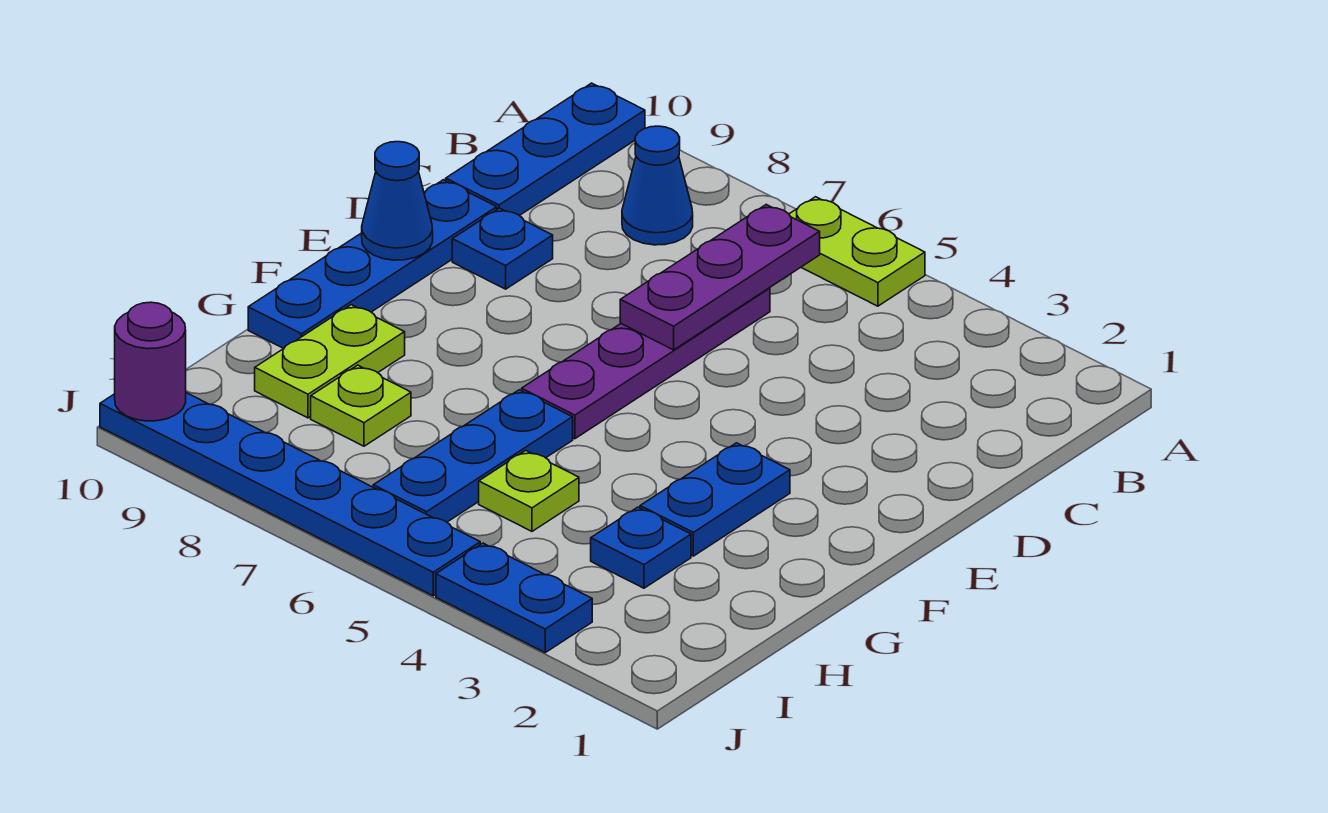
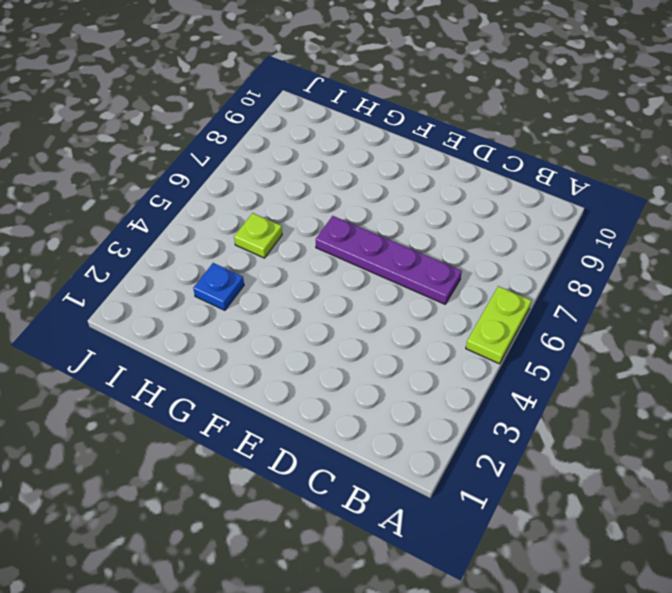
none -> blue plate A10:C10 level 1
none -> blue cone B8 level 1
none -> blue plate D9 level 1

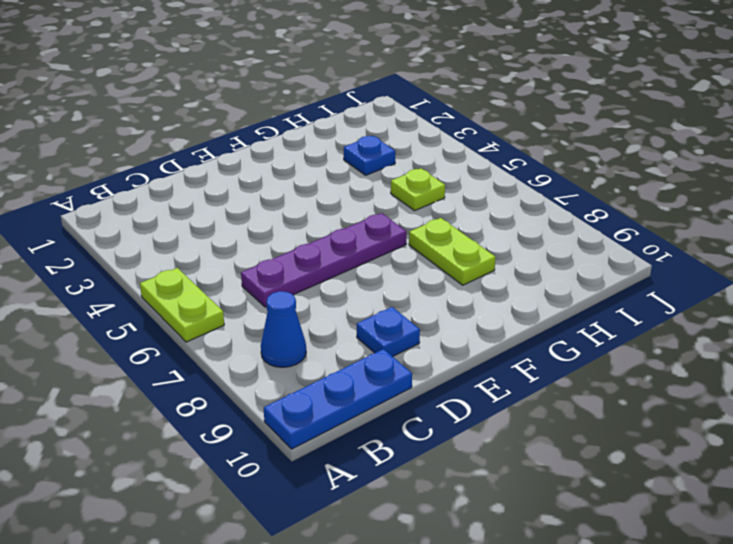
lime plate G7:G8 level 1 -> lime plate G9:H9 level 1
none -> blue plate D10:G10 level 1
none -> blue plate F3:G3 level 1
none -> blue plate G6:I6 level 1

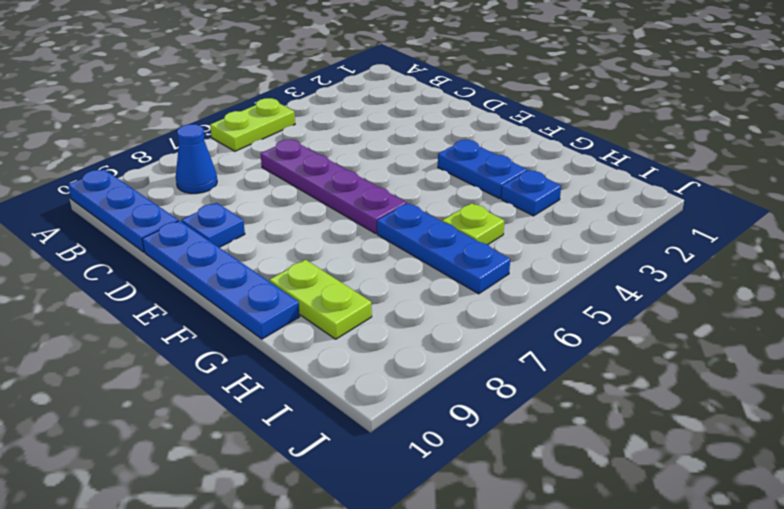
none -> lime plate H8 level 1
none -> blue plate J3:J4 level 1
none -> blue plate J5:J10 level 1

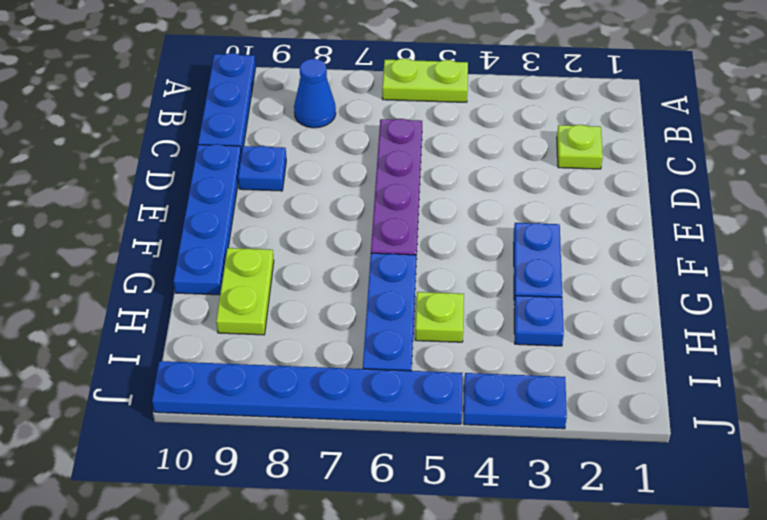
lime plate C2 level 1 -> lime plate H8 level 1
none -> purple plate B6:D6 level 2
none -> blue cone E10 level 2
none -> purple round brick J10 level 2

